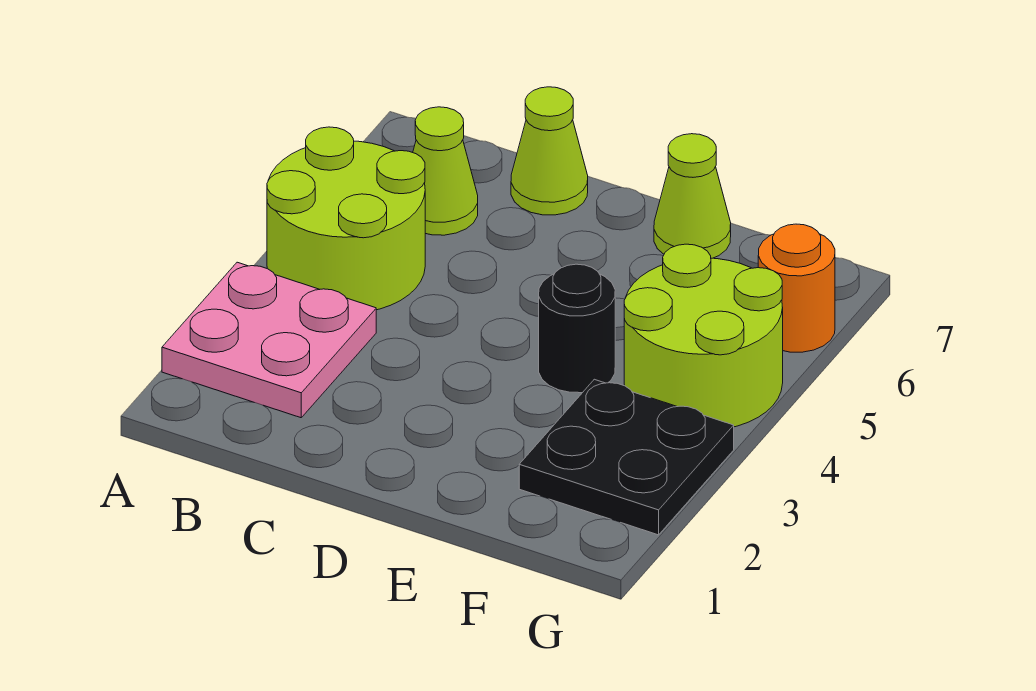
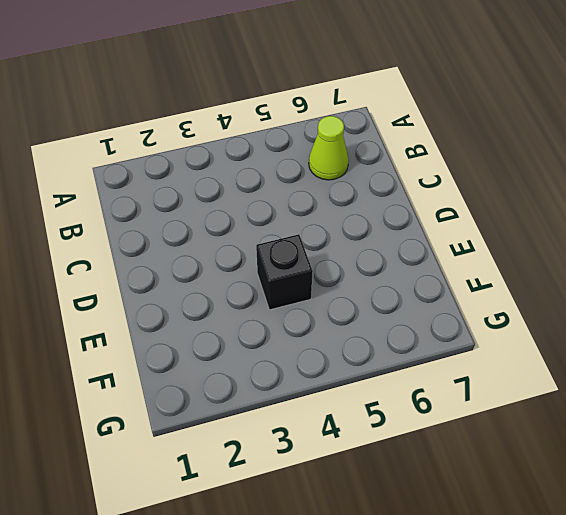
black brick E4 level 1 -> black round brick E4 level 1
none -> pink plate A2:B3 level 1
none -> lime round brick A4:B5 level 1

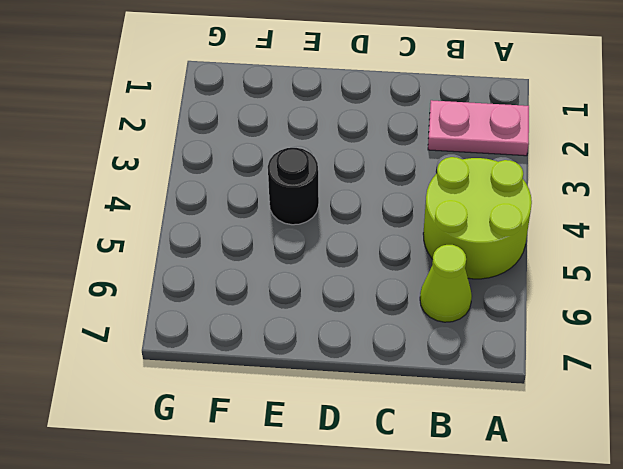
pink plate A2:B2 level 1 -> pink plate A2:B3 level 1
none -> lime cone C7 level 1
none -> lime cone E7 level 1

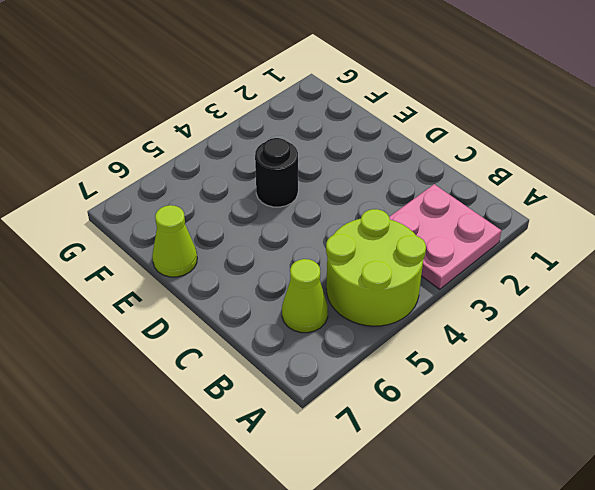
none -> lime cone C7 level 1
none -> black plate F2:G3 level 1

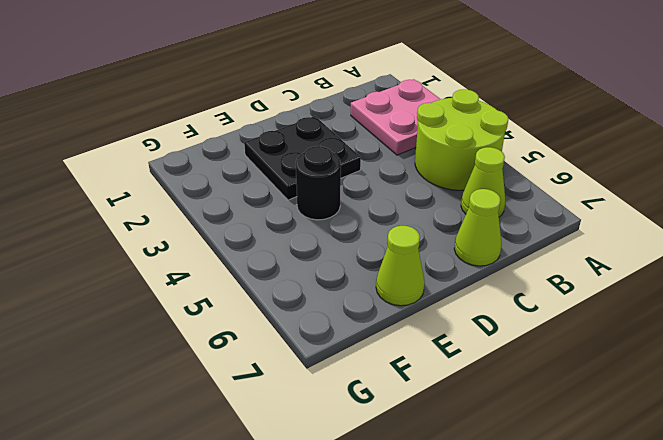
black plate D2:E3 level 1 -> black plate F2:G3 level 1
none -> lime round brick F4:G5 level 1
none -> orange round brick G6 level 1

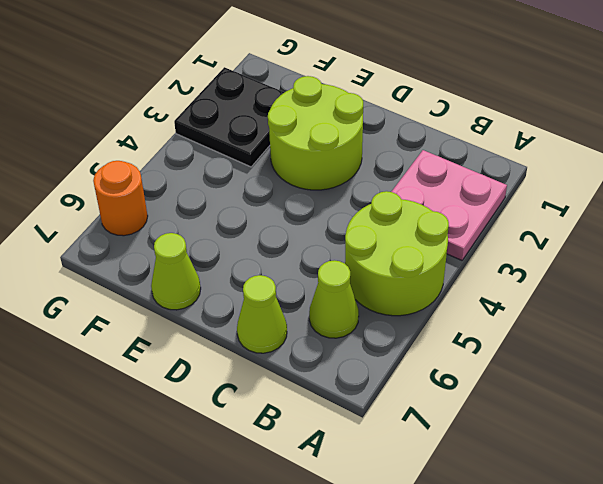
lime round brick D2:E3 level 1 -> lime round brick F4:G5 level 1
none -> black round brick E4 level 1

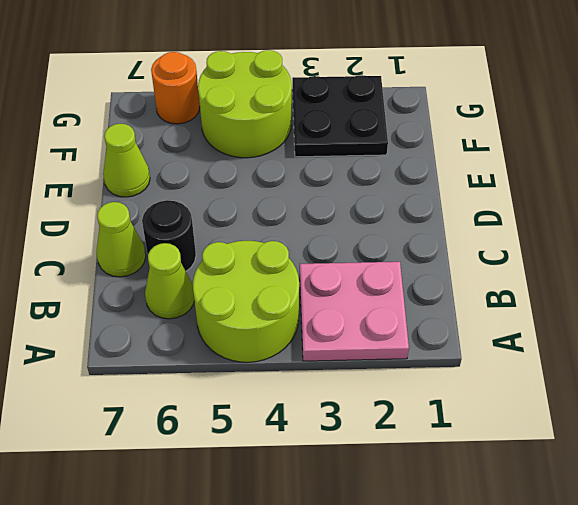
black round brick C6 level 1 -> black round brick E4 level 1

